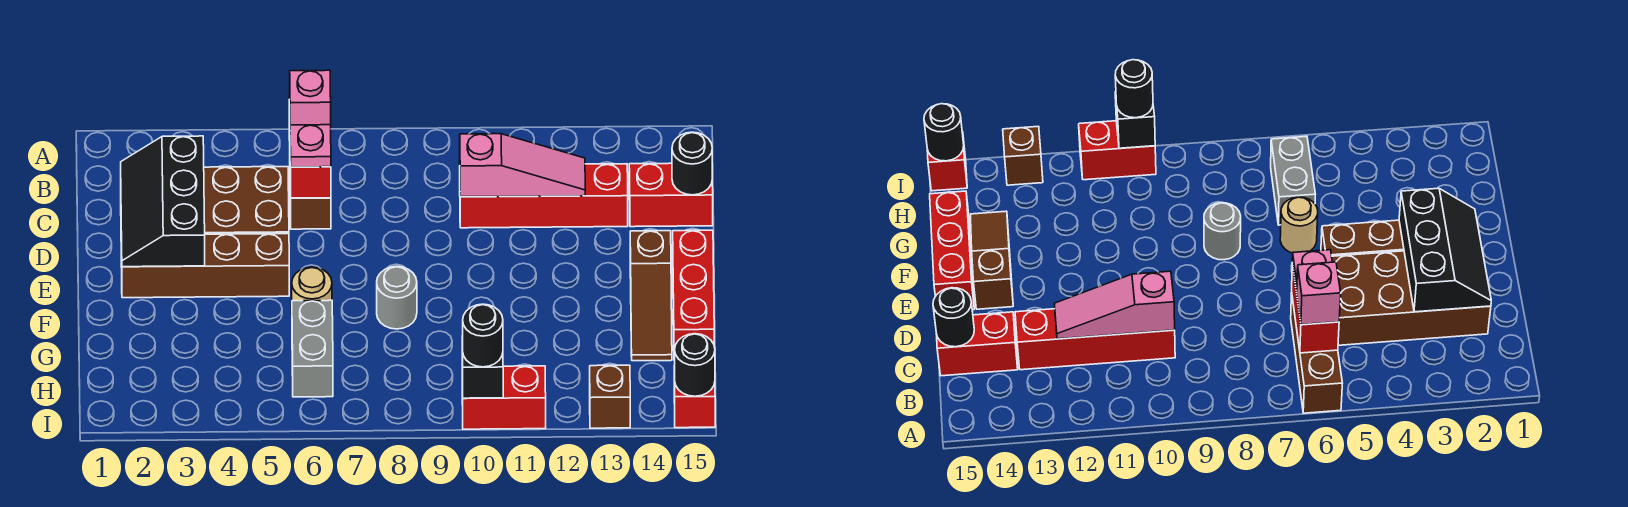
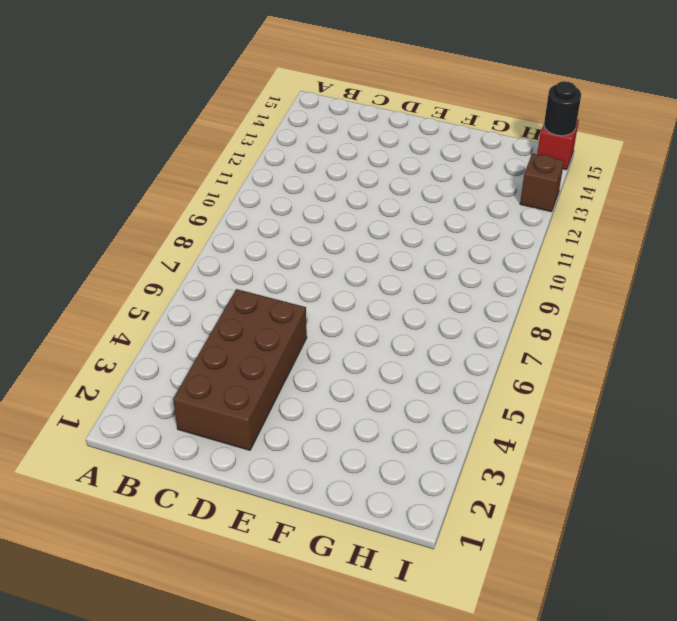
none -> brown brick A6:C6 level 1
none -> red brick C10:C13 level 1
none -> red brick C14:C15 level 1

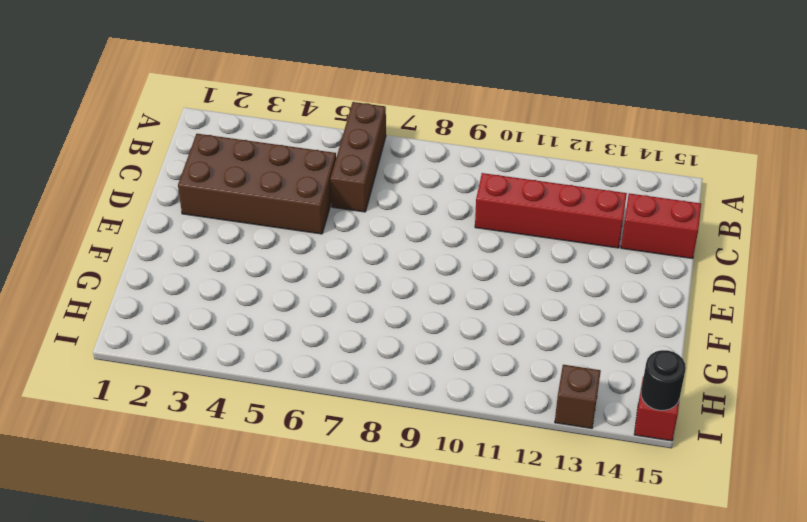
none -> brown brick E2:E5 level 1
none -> brown slope E14:G14 level 1 top E
none -> red brick E15:G15 level 1

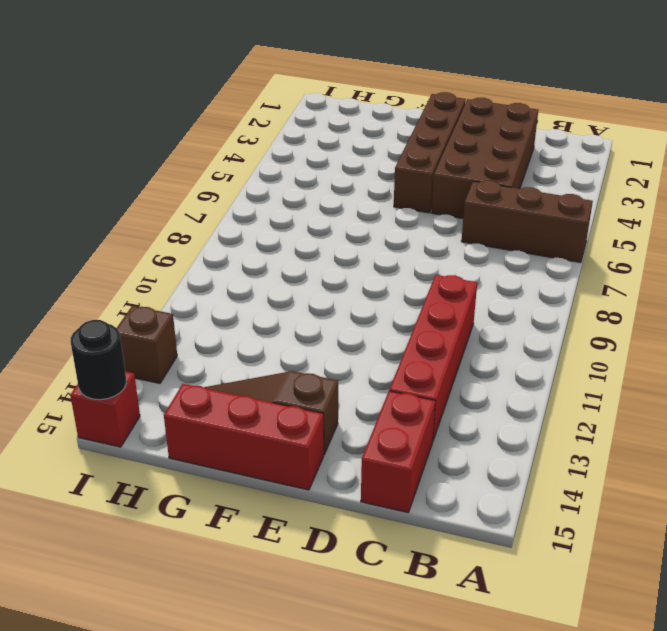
none -> tan round brick F6 level 1
none -> grey round brick F8 level 1
none -> grey brick G6:H6 level 1

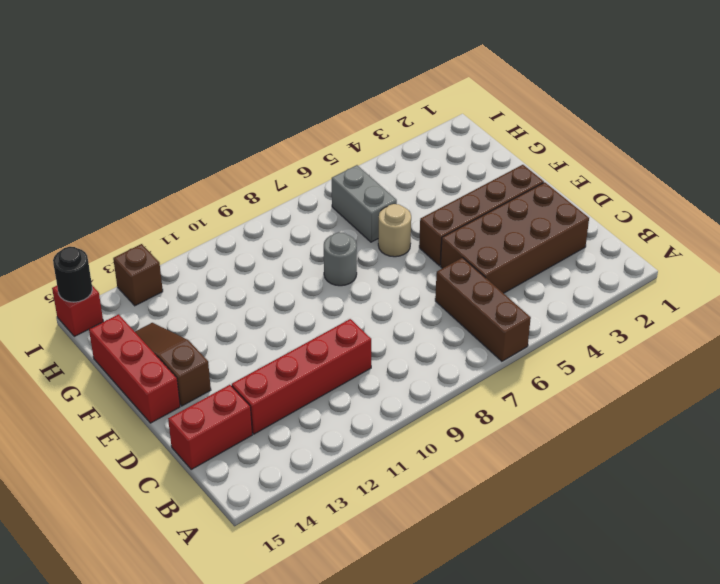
none -> red brick I10:I11 level 1
none -> red brick B6:C6 level 2
none -> black slope C2:E3 level 2 top 3

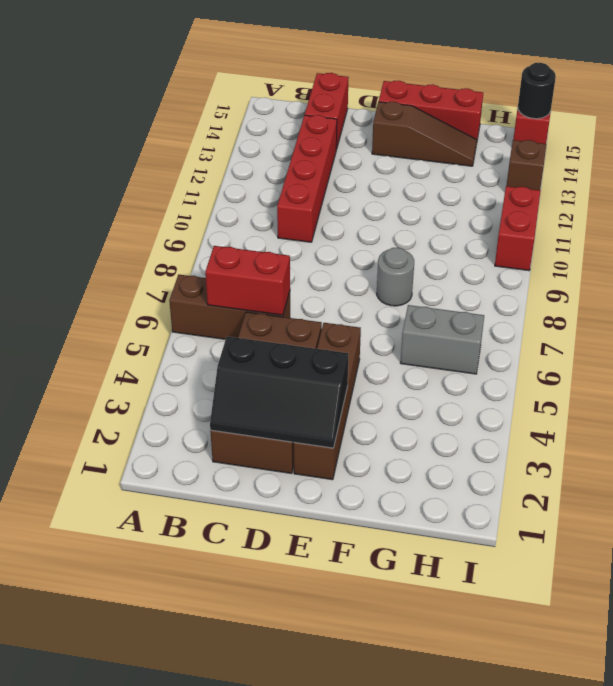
none -> tan round brick F6 level 1
none -> pink slope C10:C12 level 2 top 10
none -> black round brick C15 level 2

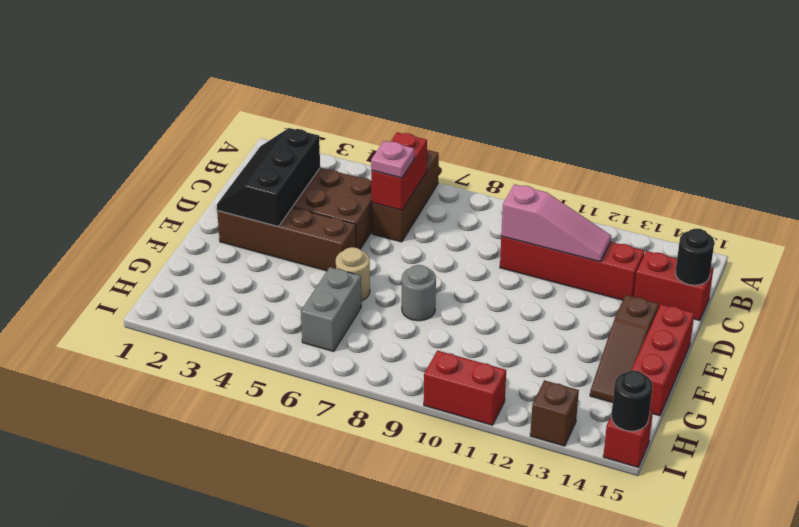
none -> black brick I10 level 2
none -> pink brick B6 level 3
none -> black round brick I10 level 3

